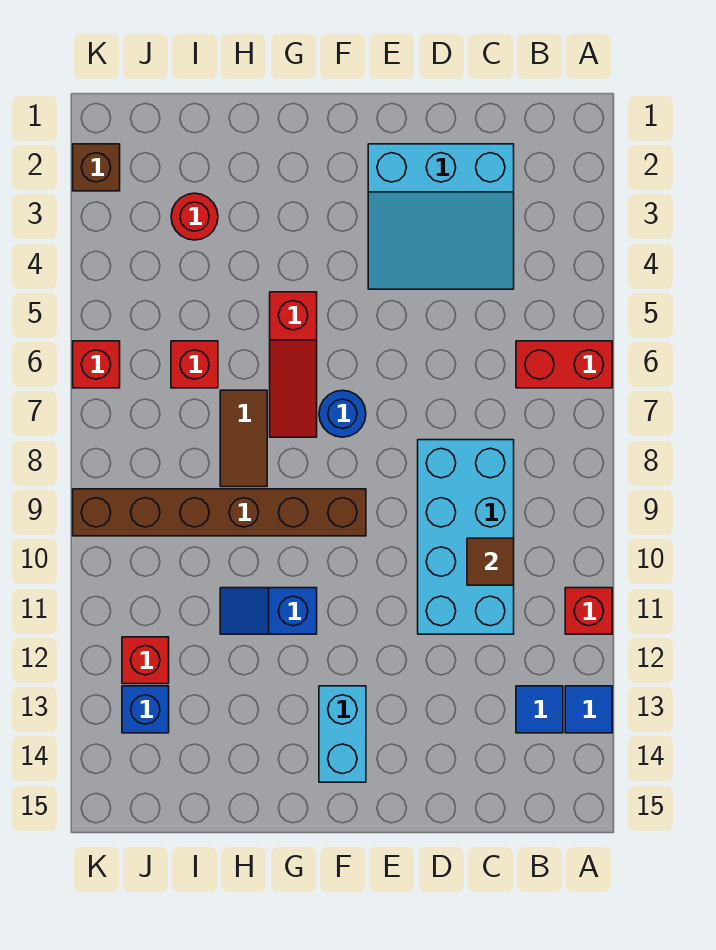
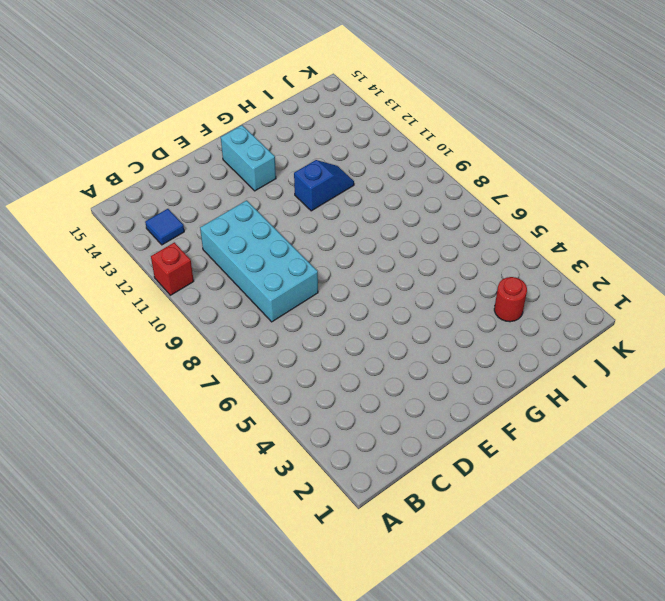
none -> red brick A6:B6 level 1
none -> blue tile A13 level 1
none -> cyan slope C2:E4 level 1 top 2

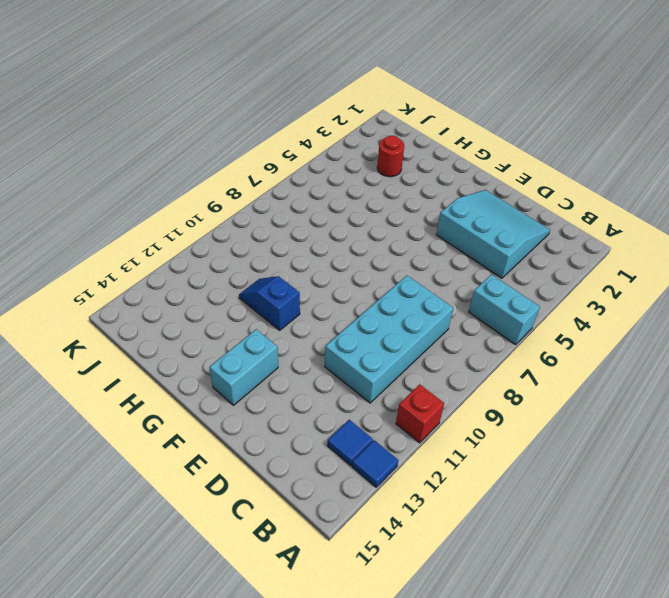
cyan brick A6:B6 level 1 -> red brick A6:B6 level 1
cyan slope C2:E4 level 1 top 4 -> cyan slope C2:E4 level 1 top 2
none -> blue round brick F7 level 1
none -> brown brick F9:K9 level 1
none -> red slope G5:G7 level 1 top 5

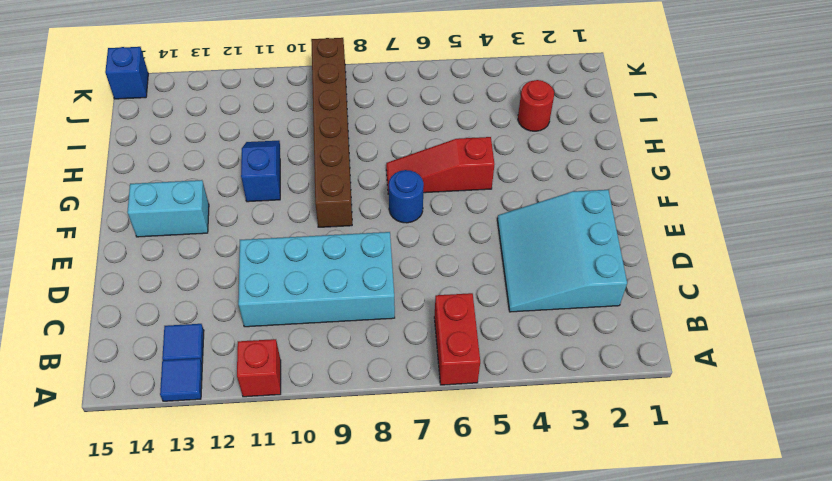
blue brick K15 level 1 -> blue brick J13 level 1
none -> brown tile H7:H8 level 1
none -> red brick I6 level 1
none -> red brick J12 level 1

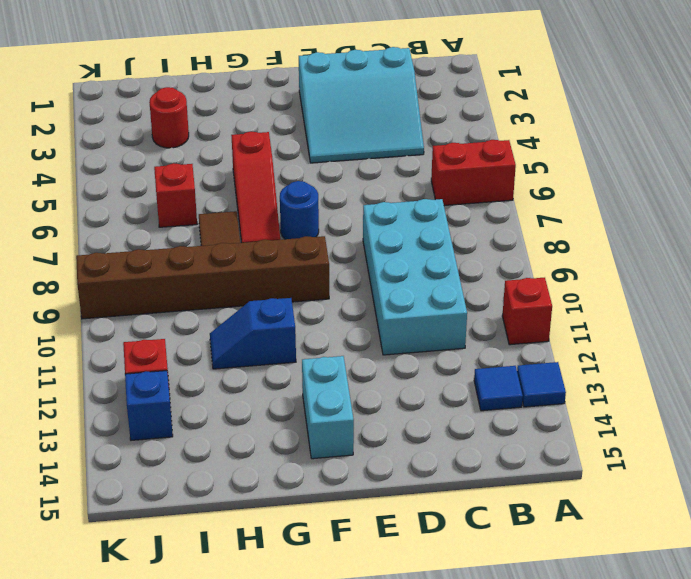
none -> brown brick K2 level 1
none -> red brick K6 level 1
none -> brown tile C10 level 2

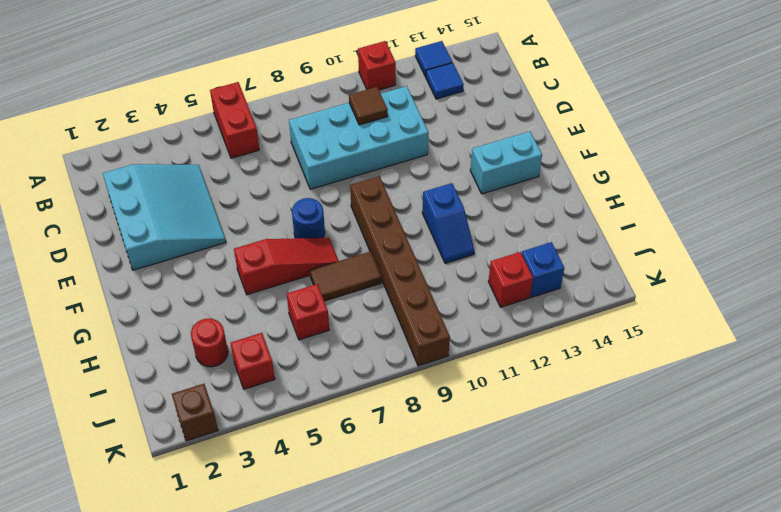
red brick J4 level 1 -> red brick K6 level 1

